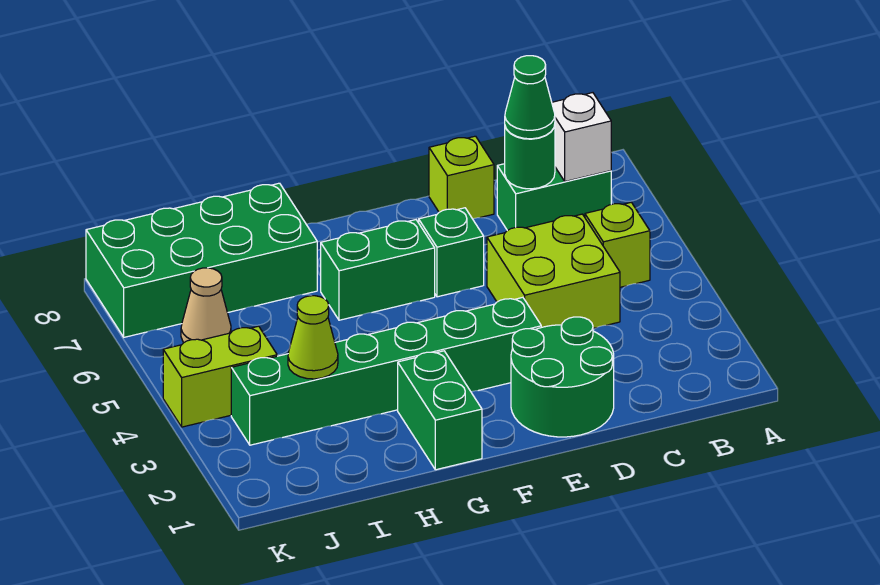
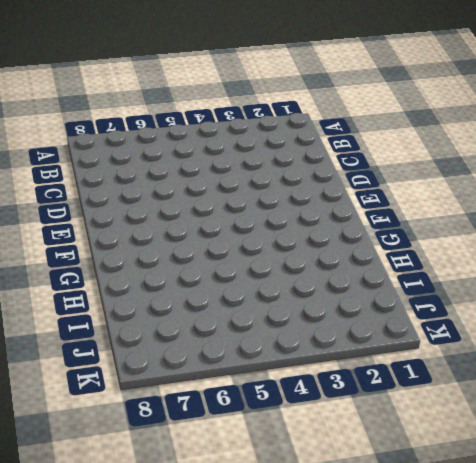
none -> lime brick B5 level 1
none -> green brick B7:C7 level 1
none -> lime brick C4:D5 level 1

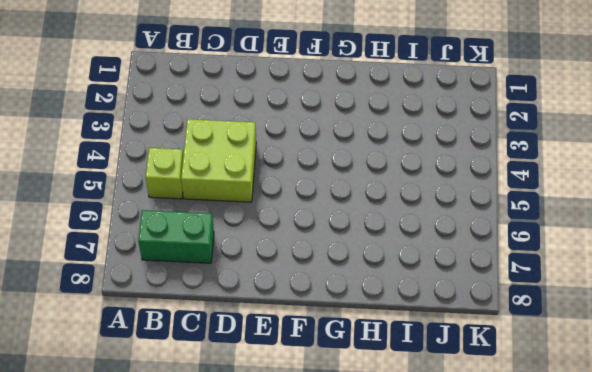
none -> green round brick D1:E2 level 1
none -> lime brick D8 level 1
none -> green brick E3:J3 level 1

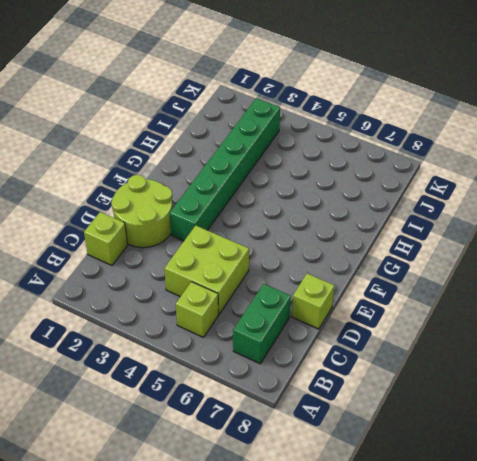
lime brick C1 level 1 -> none
lime round brick D1:E2 level 1 -> green round brick D1:E2 level 1
none -> green brick E6 level 1
none -> green brick F6:G6 level 1
none -> green brick G1:G2 level 1

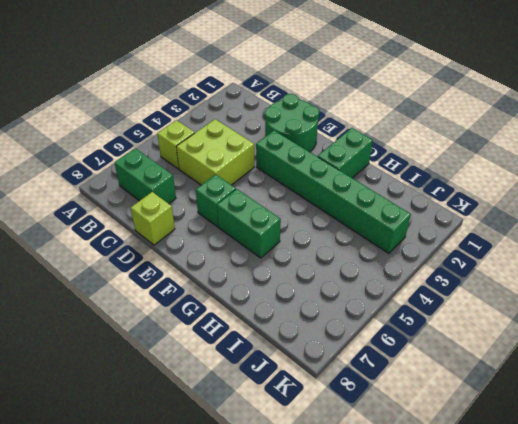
none -> green brick H7:K8 level 1
none -> lime brick J4:K4 level 1
none -> tan cone J6 level 1

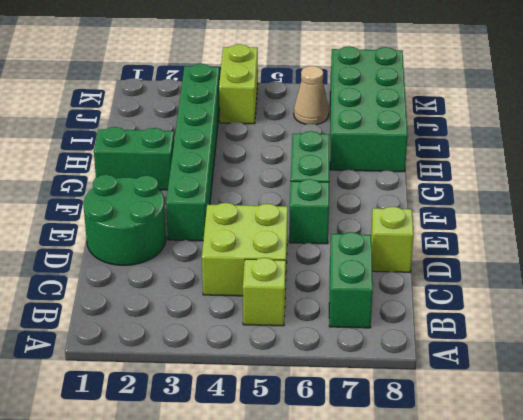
none -> white brick B7 level 2
none -> green round brick C7 level 2
none -> lime cone I3 level 2

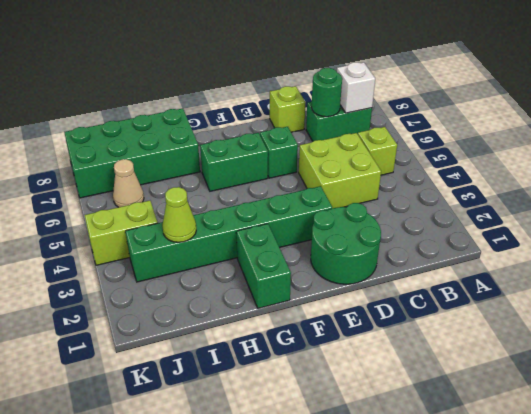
none -> green cone C7 level 3

